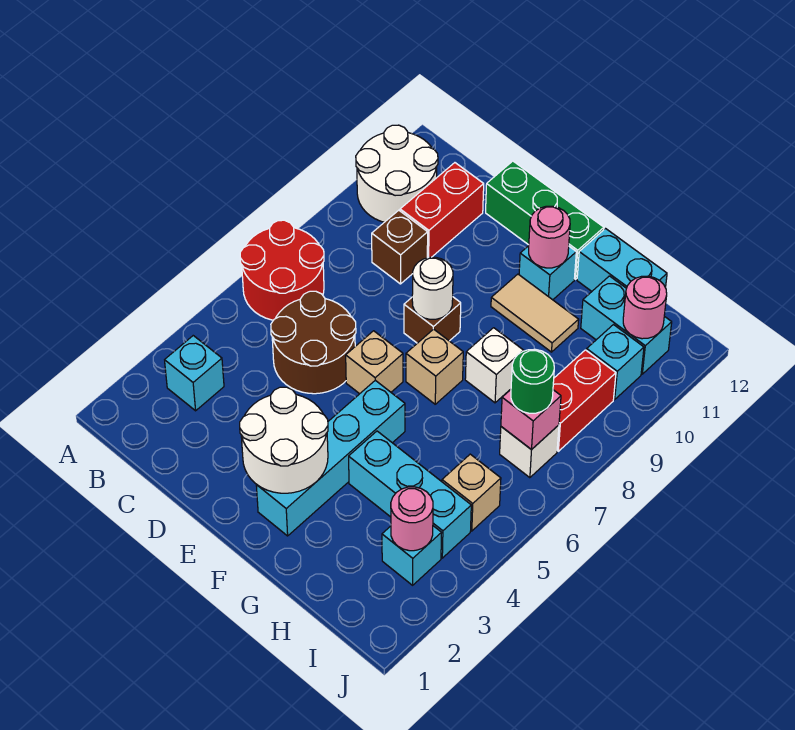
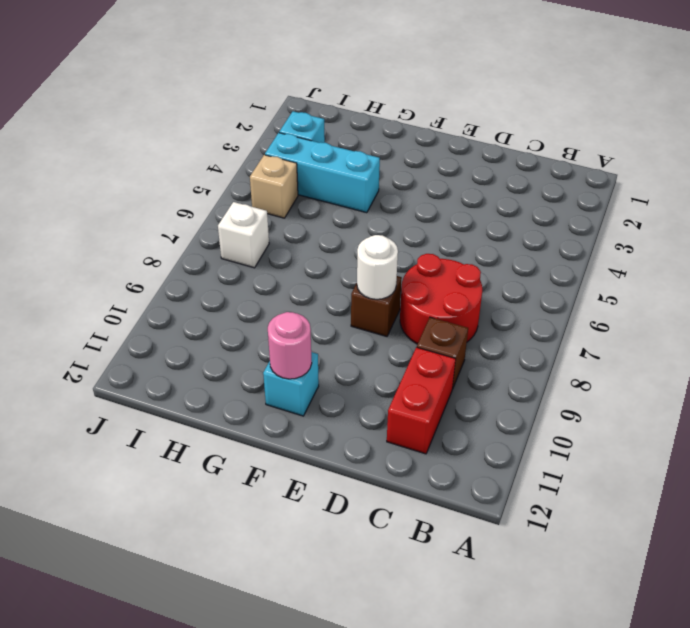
red round brick C7:D8 level 1 -> red round brick A6:B7 level 1
none -> white round brick A10:B11 level 1
none -> cyan brick B3 level 1
none -> brown round brick C5:D6 level 1

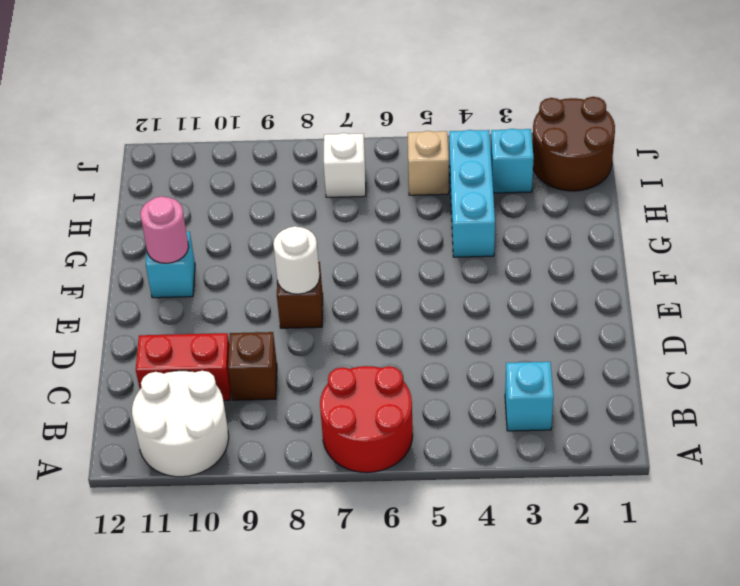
brown round brick I1:J2 level 1 -> brown round brick C5:D6 level 1
none -> green brick D12:F12 level 1
none -> tan brick E6 level 1
none -> cyan brick F2:F5 level 1

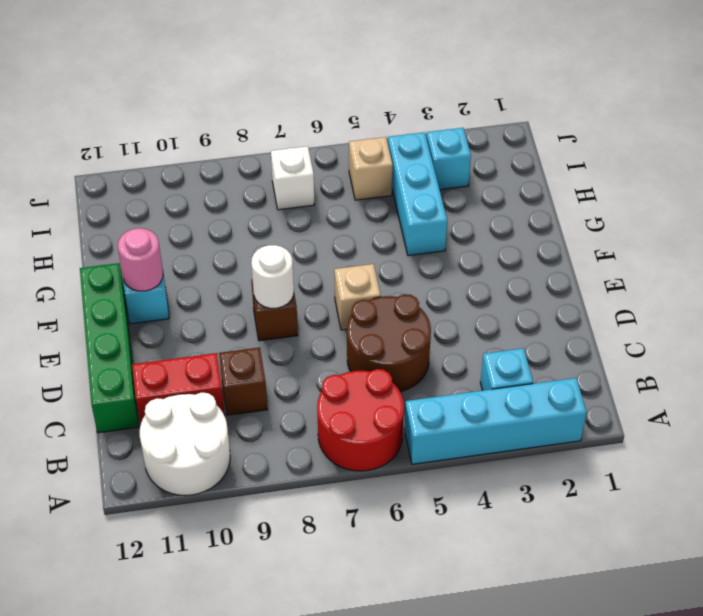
cyan brick A2:A5 level 1 -> cyan brick F2:F5 level 1
green brick C12:F12 level 1 -> green brick D12:F12 level 1
none -> tan brick F7 level 1
none -> tan tile F10:G10 level 1
none -> white brick G8 level 1

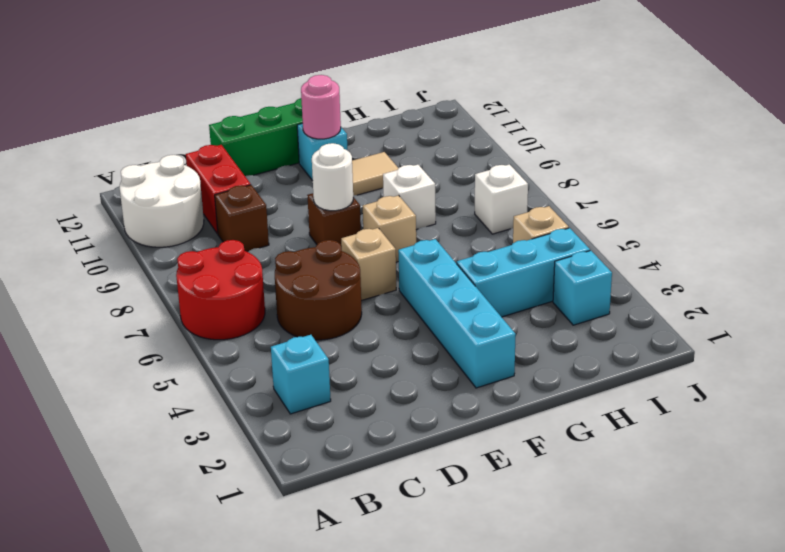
none -> cyan brick G12:H12 level 1
none -> cyan brick H11:I11 level 1
none -> red brick I8:I9 level 1

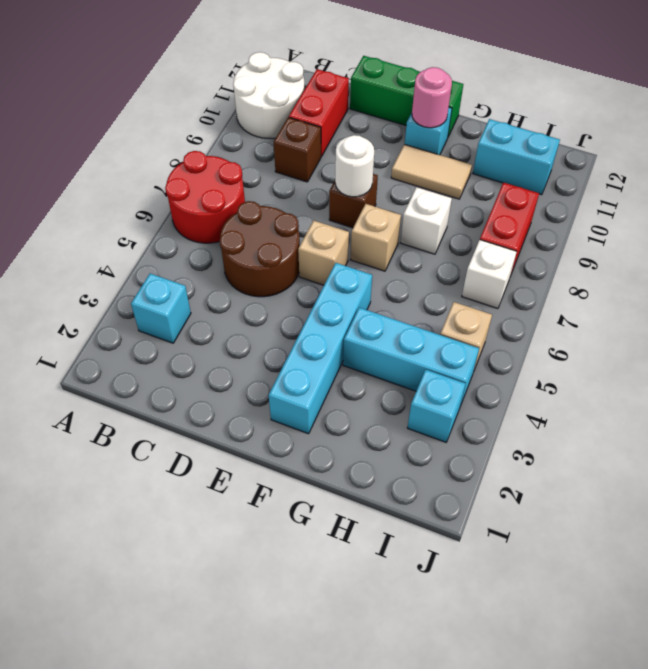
none -> cyan brick G12:H12 level 1
none -> cyan brick I10 level 1
none -> white round brick E2:F3 level 2

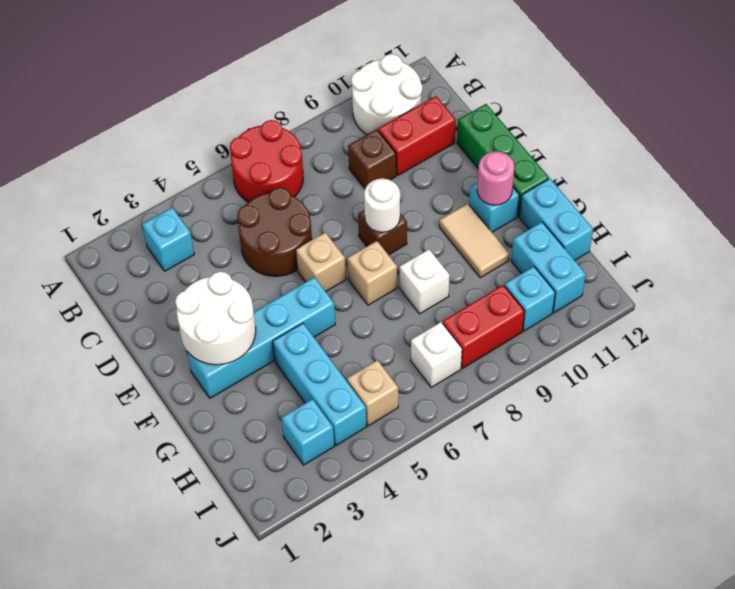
none -> pink round brick I3 level 2
none -> pink brick I7 level 2
none -> pink round brick I11 level 2

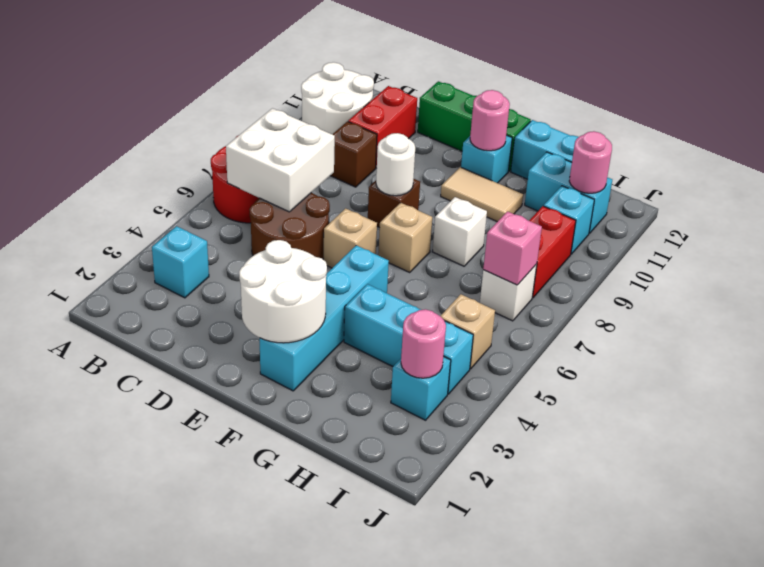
white brick B6:C7 level 2 -> none
none -> green round brick I7 level 3

